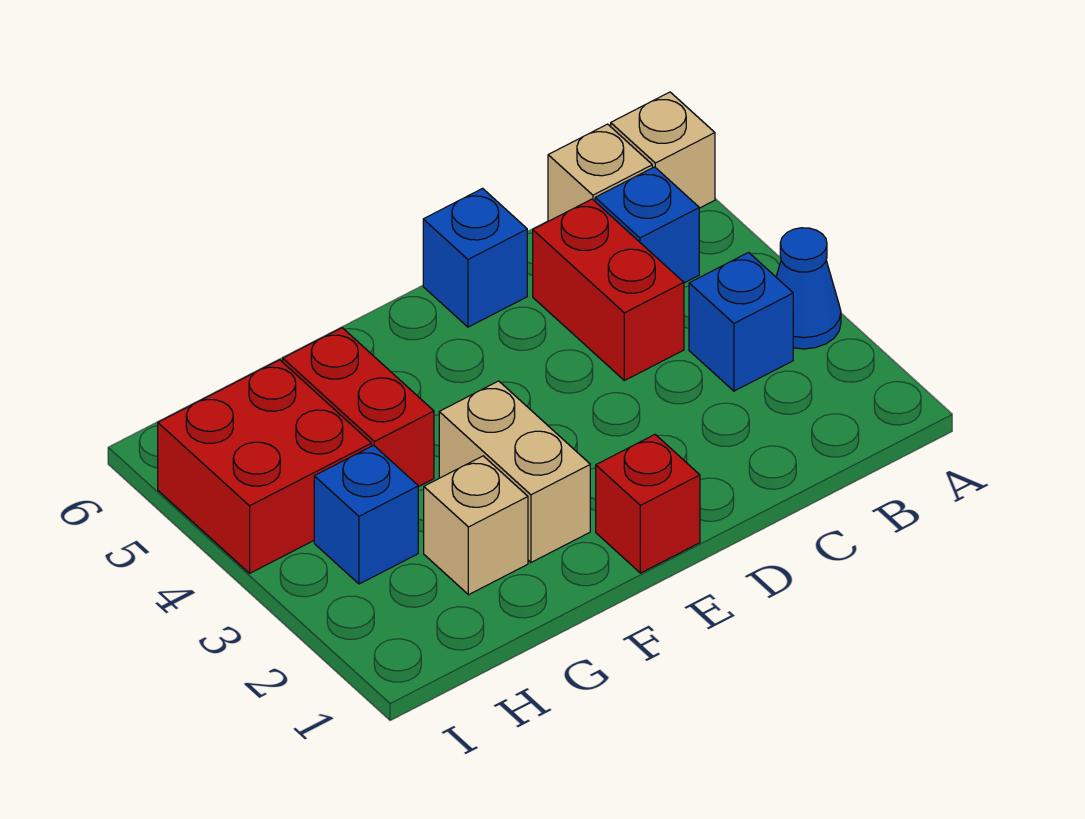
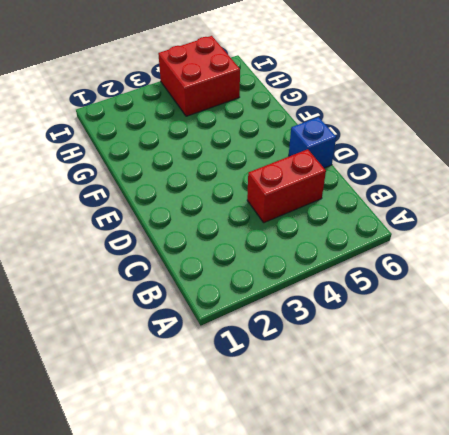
none -> blue cone A3 level 1
none -> tan brick A6 level 1
none -> blue brick B3 level 1

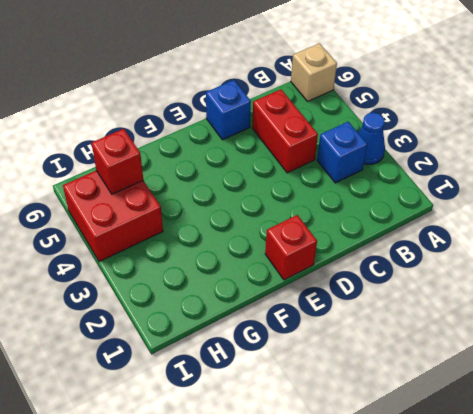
red brick H5 level 2 -> none
none -> blue brick B5 level 1
none -> tan brick B6 level 1
none -> tan brick F2:F3 level 1

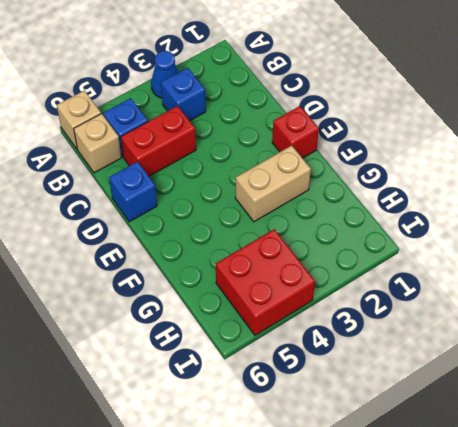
none -> tan brick G2 level 1
none -> red brick G4:G5 level 1
none -> blue brick H3 level 1

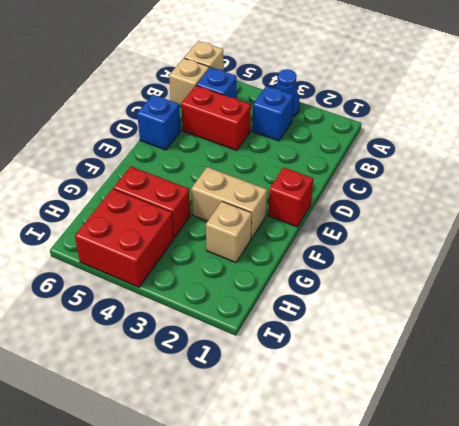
none -> blue brick H3 level 1

